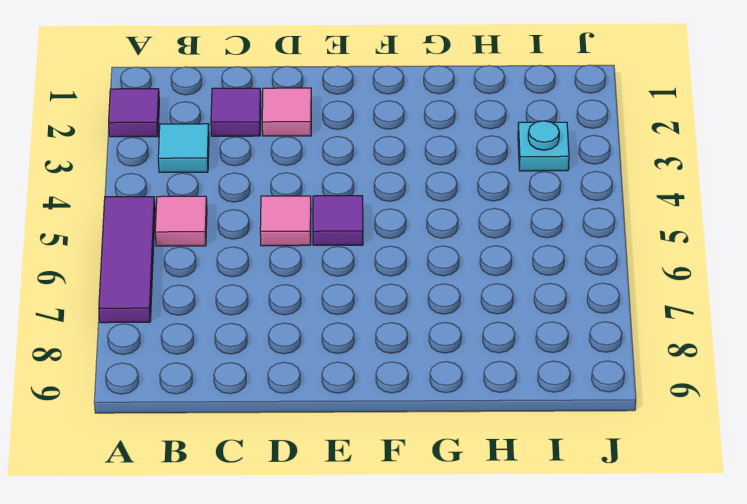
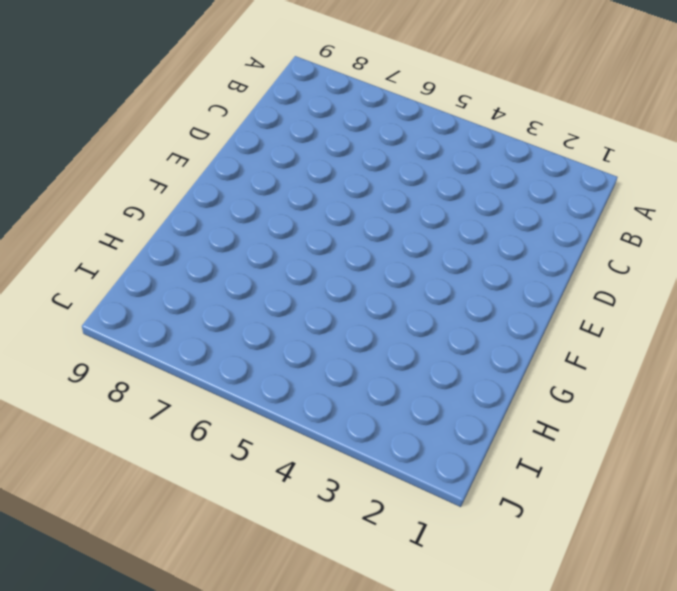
none -> purple tile A2 level 1
none -> purple tile A5:A7 level 1

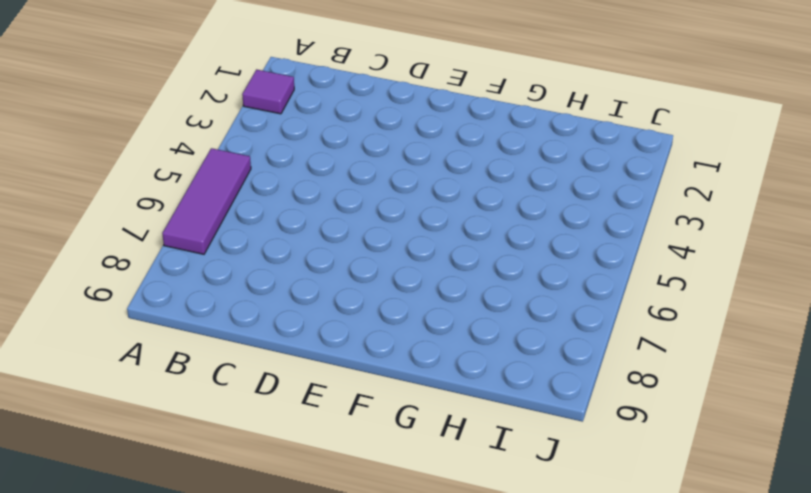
none -> cyan tile B3 level 1
none -> pink tile B5 level 1

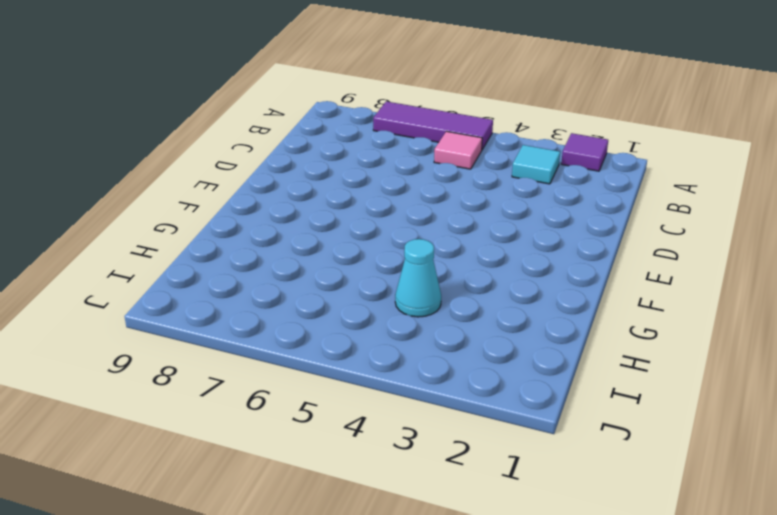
cyan cone H4 level 1 -> none
none -> purple tile C2 level 1
none -> pink tile D2 level 1

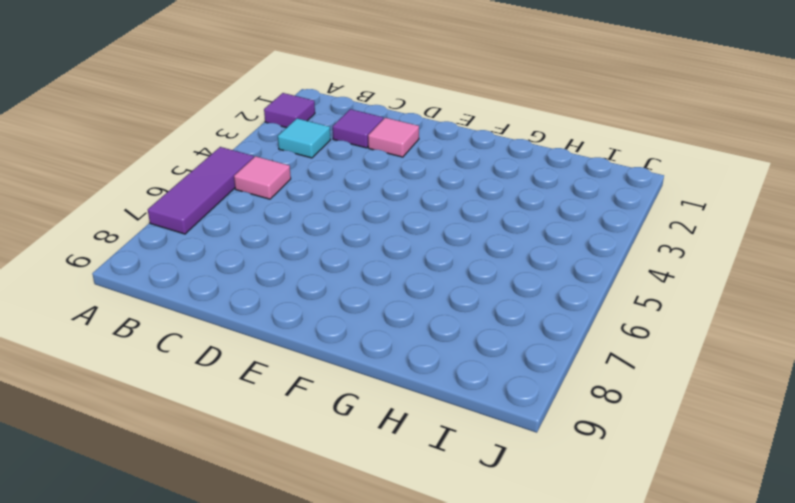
none -> pink tile D5 level 1
none -> purple tile E5 level 1

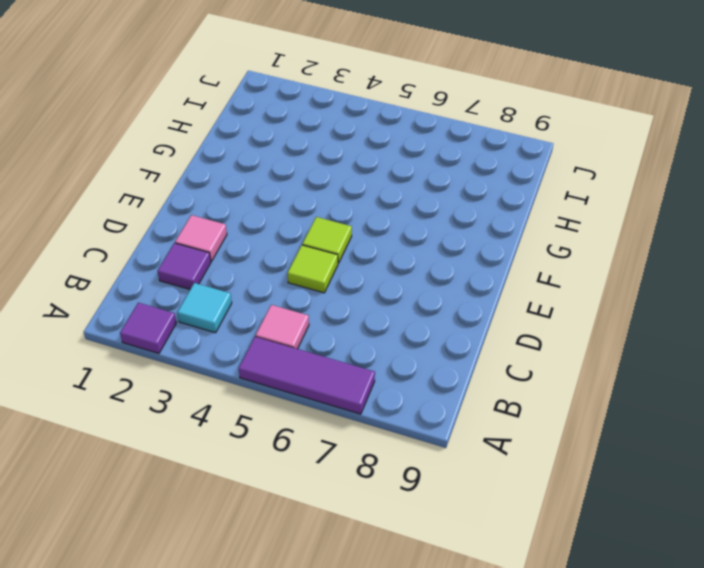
lime tile D5 level 1 -> pink tile D5 level 1
lime tile E5 level 1 -> purple tile E5 level 1
none -> cyan plate I3 level 1

